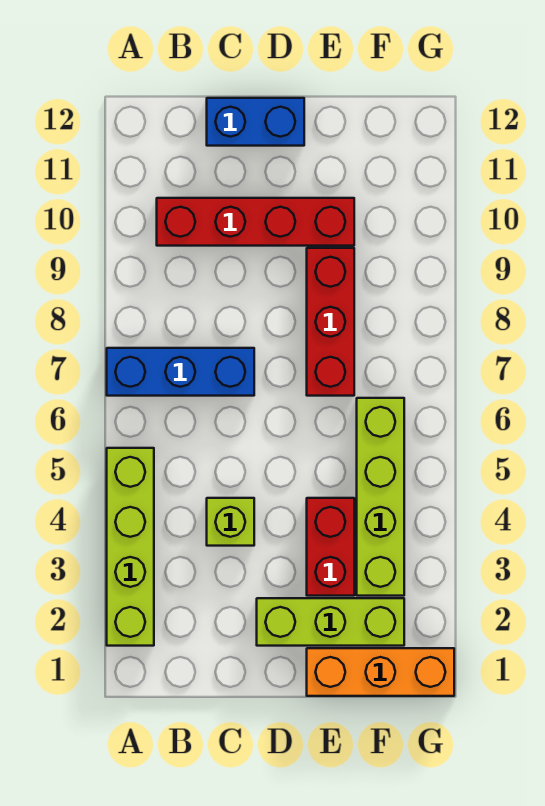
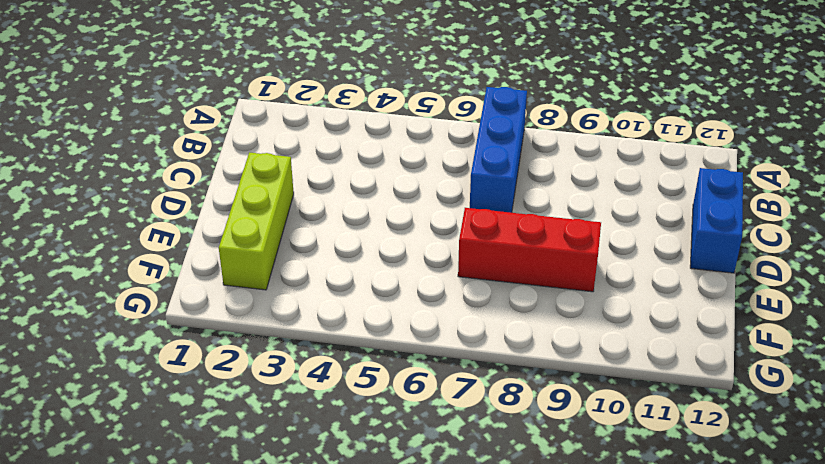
none -> lime brick A2:A5 level 1
none -> red brick B10:E10 level 1

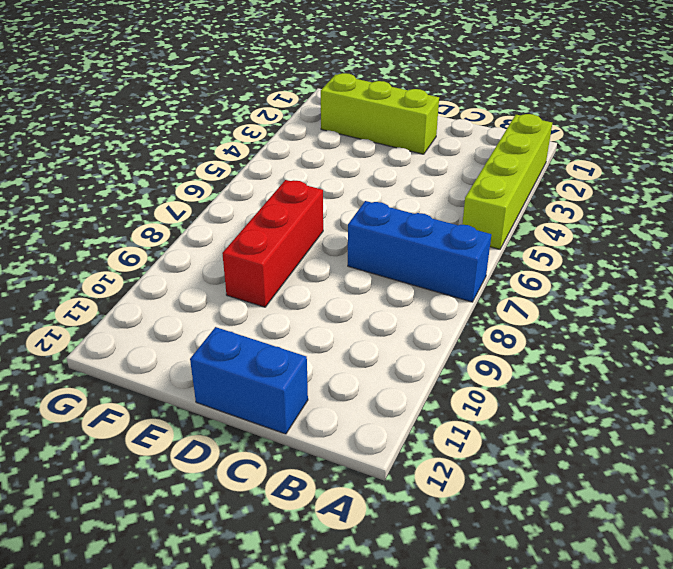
none -> red brick B10:E10 level 1
none -> lime brick C4 level 1

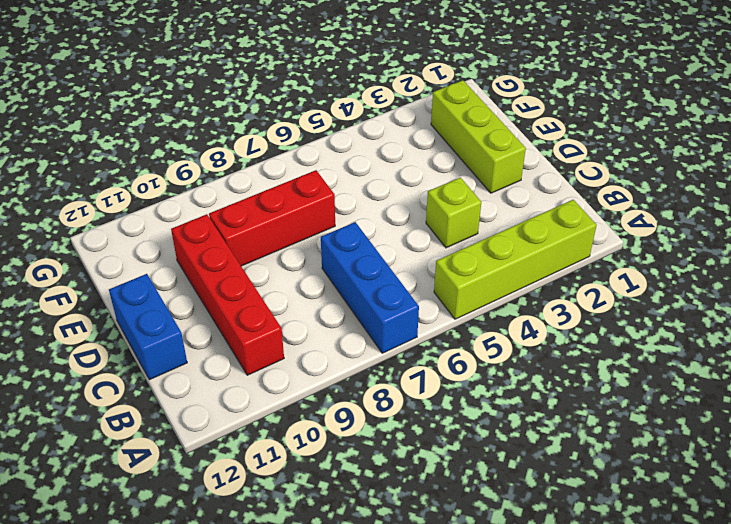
none -> orange brick E1:G1 level 1
none -> red brick E3:E4 level 1

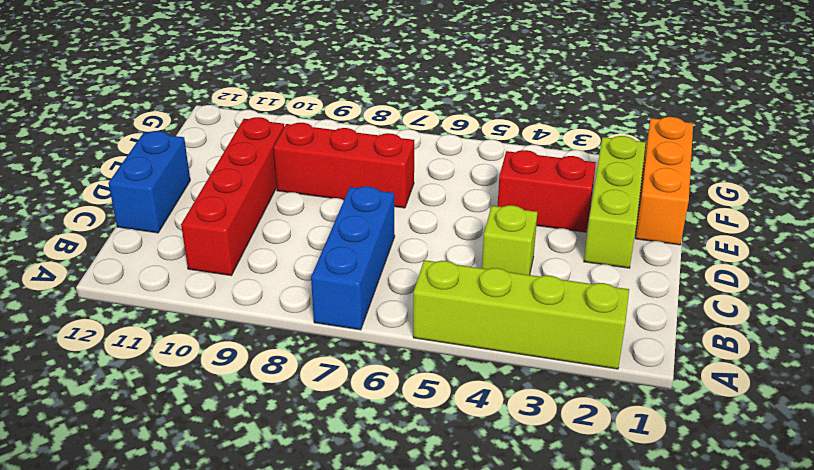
none -> lime brick F3:F6 level 1

